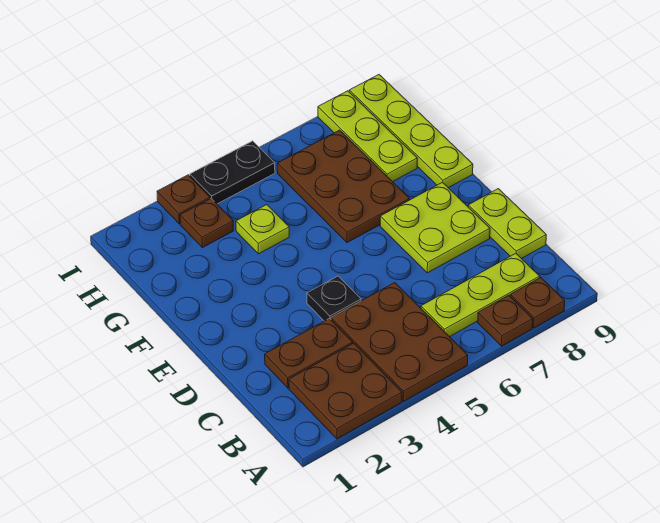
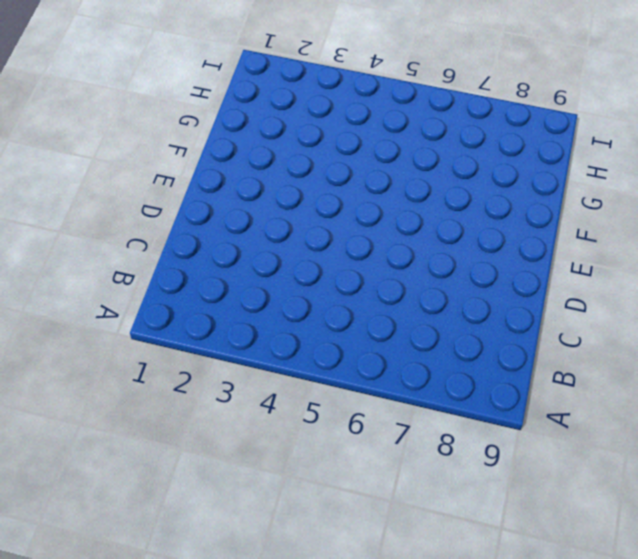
none -> brown plate A2:B3 level 1
none -> brown plate A4:C5 level 1
none -> brown plate A7 level 1

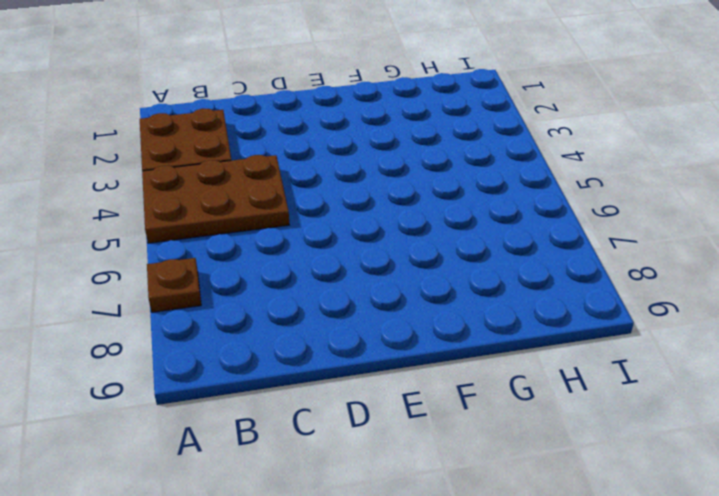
none -> brown plate A8 level 1
none -> lime plate B6:B8 level 1
none -> brown plate C2:C3 level 1

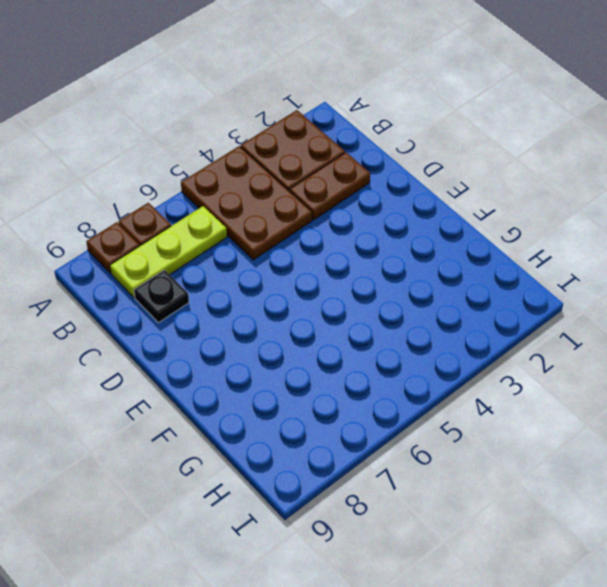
black plate C8 level 1 -> black plate D4 level 1
none -> lime plate C9:D9 level 1
none -> lime plate D7:E8 level 1
none -> brown plate F6:H7 level 1

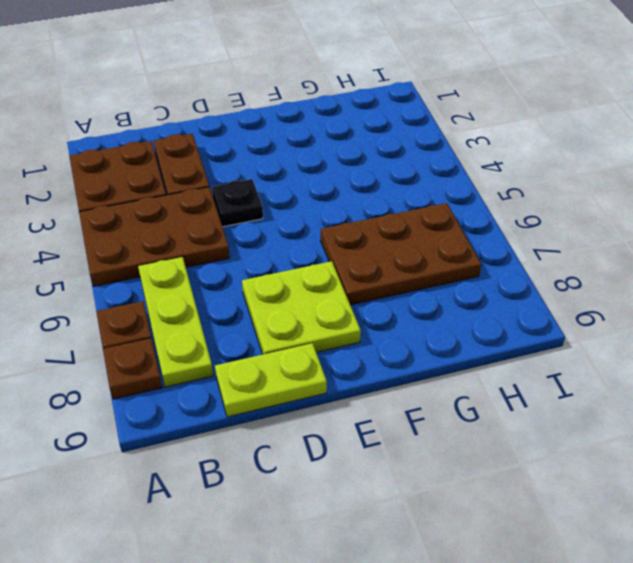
none -> lime plate F9:I9 level 1
none -> lime plate G4 level 1
none -> lime plate G8:I8 level 1

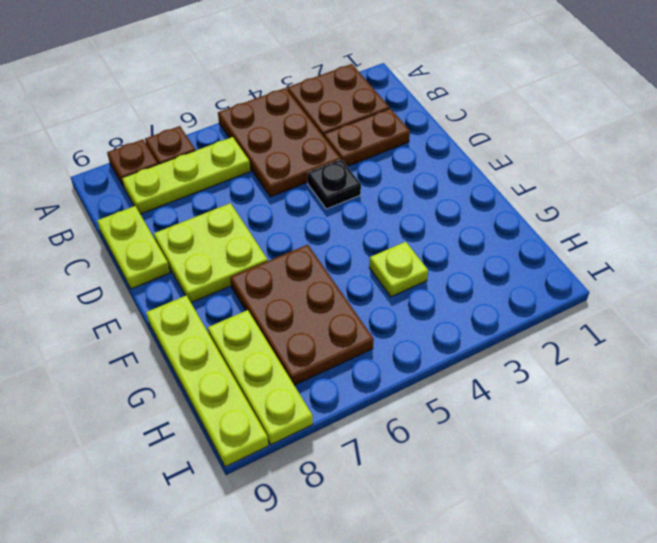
none -> brown plate H3 level 1
none -> brown plate I3 level 1
none -> black plate I4:I5 level 1

